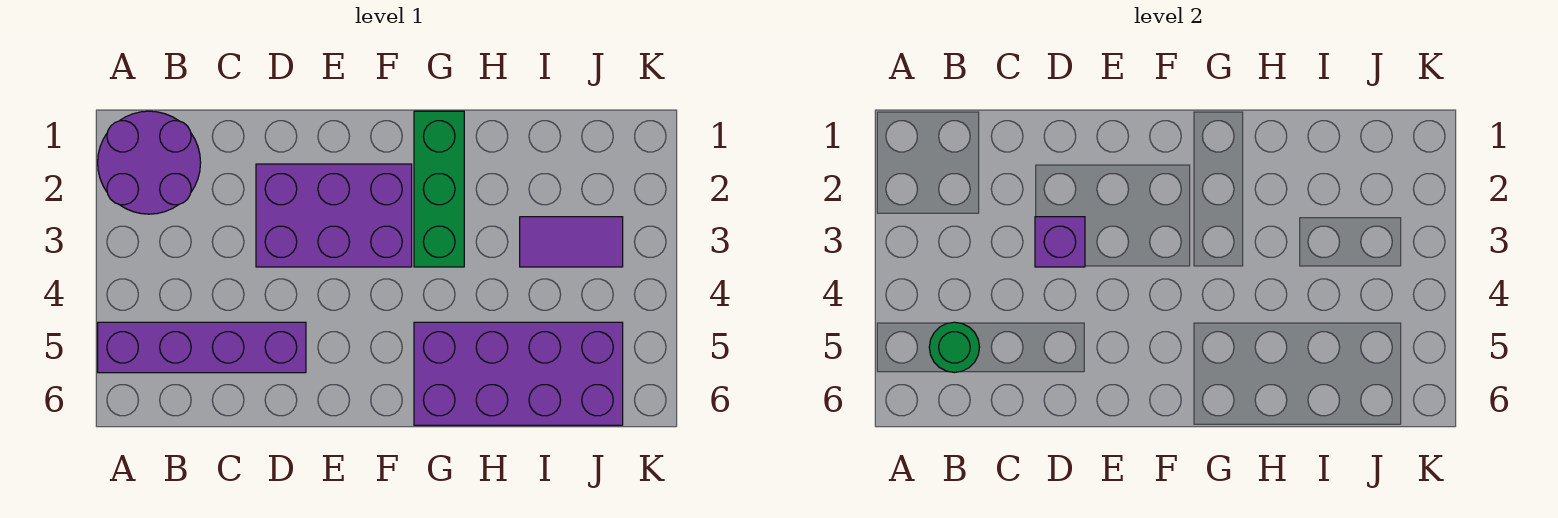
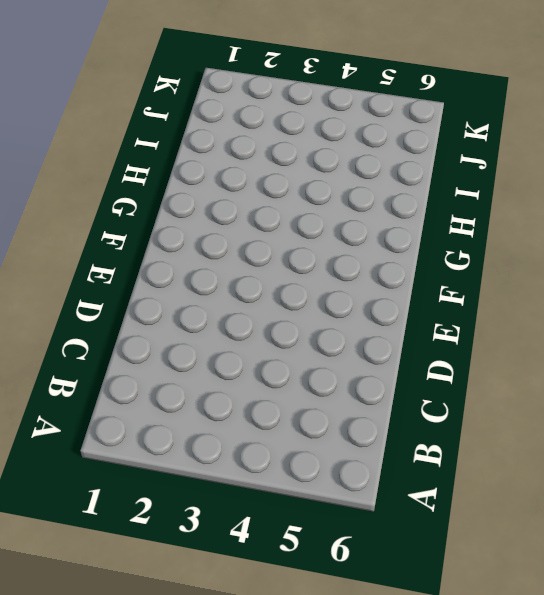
none -> purple round brick A1:B2 level 1
none -> purple brick A5:D5 level 1

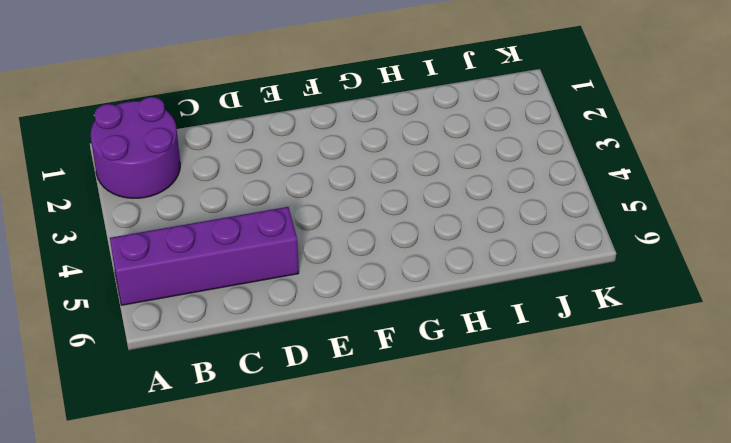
none -> purple brick D2:F3 level 1
none -> green brick G1:G3 level 1

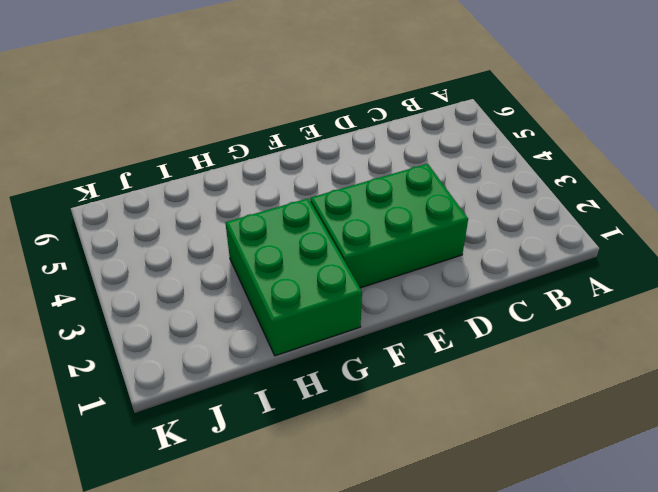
green brick D2:F3 level 1 -> purple brick D2:F3 level 1
green brick G1:H3 level 1 -> green brick G1:G3 level 1
none -> purple round brick A1:B2 level 1
none -> purple brick A5:D5 level 1

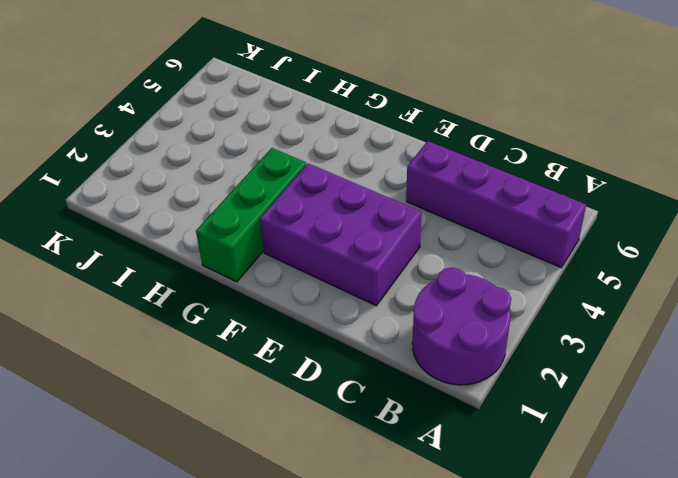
none -> purple brick G5:J6 level 1
none -> purple tile I3:J3 level 1

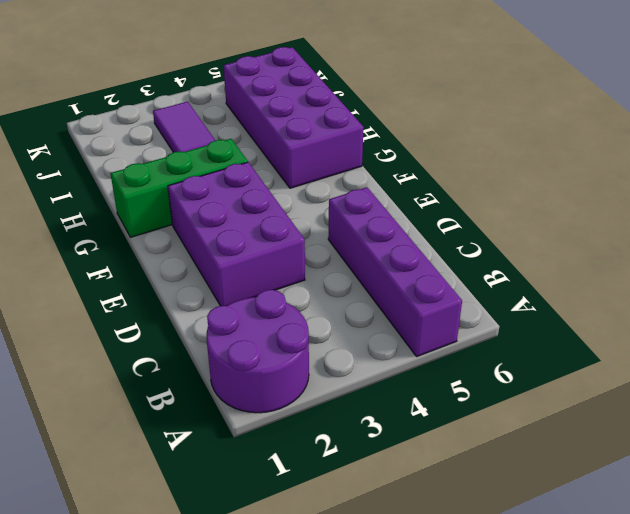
none -> green round brick B5 level 2
none -> purple brick D3 level 2

